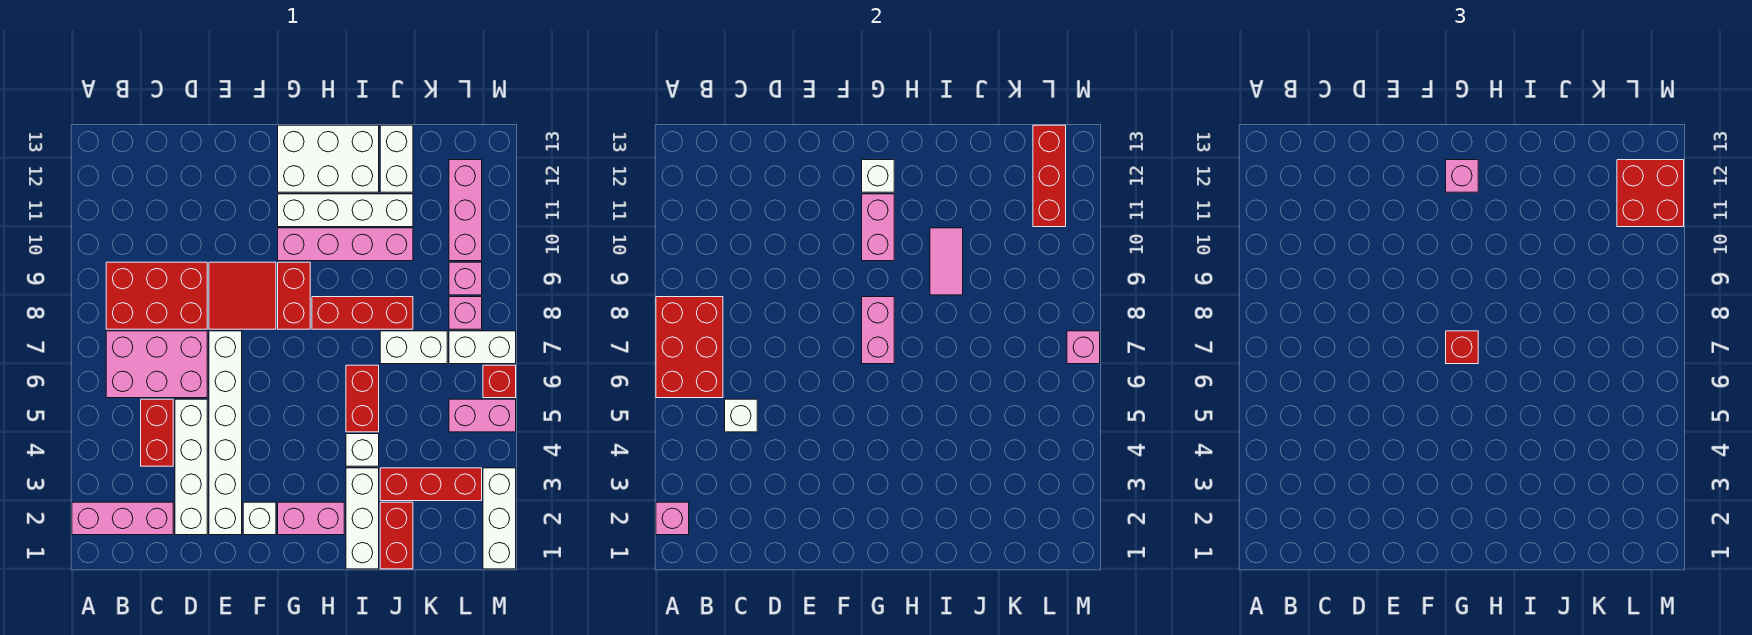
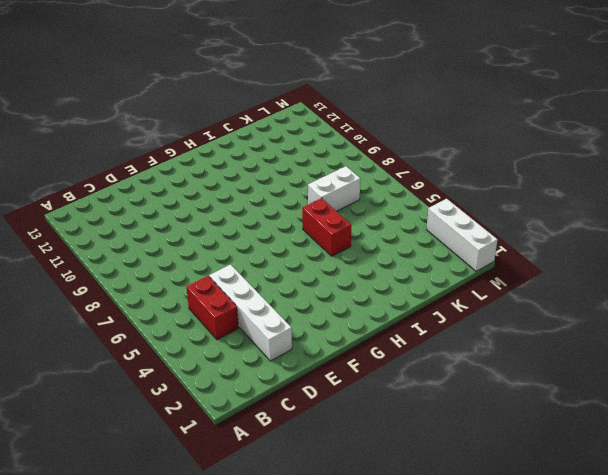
none -> pink brick A2:C2 level 1
none -> pink brick B6:D7 level 1
none -> red brick B8:D9 level 1
none -> white brick E2:E7 level 1

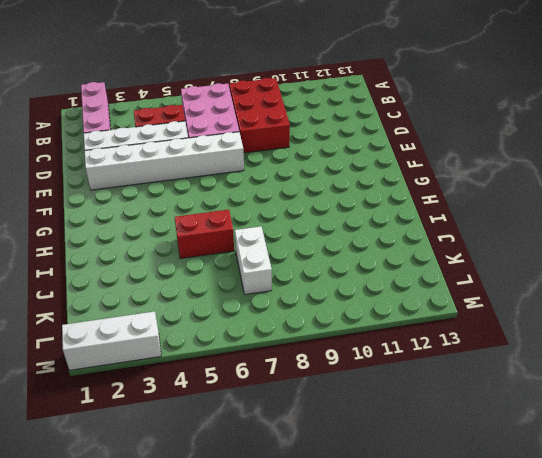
none -> red tile E8:F9 level 1
none -> white brick F2 level 1
none -> pink brick G2:H2 level 1
none -> red brick G8:G9 level 1

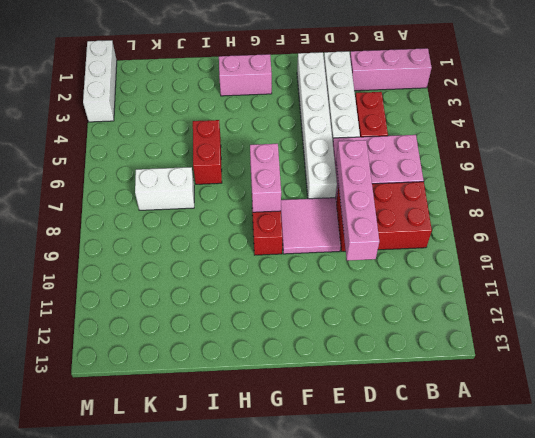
pink brick D7:D10 level 2 -> pink brick G10:J10 level 1
pink tile E8:F9 level 1 -> red tile E8:F9 level 1
none -> white brick F2 level 1
none -> white brick G11:J11 level 1
none -> white brick G12:I13 level 1
none -> red brick H8:J8 level 1

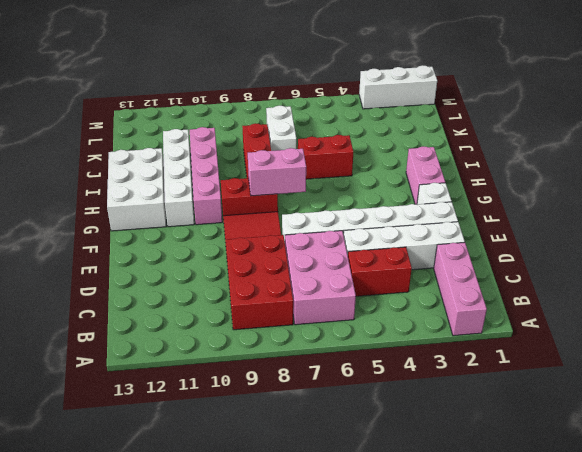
none -> white brick I1:I3 level 1
none -> white brick I4 level 1
none -> red brick J1:J2 level 1
none -> red brick J3:L3 level 1

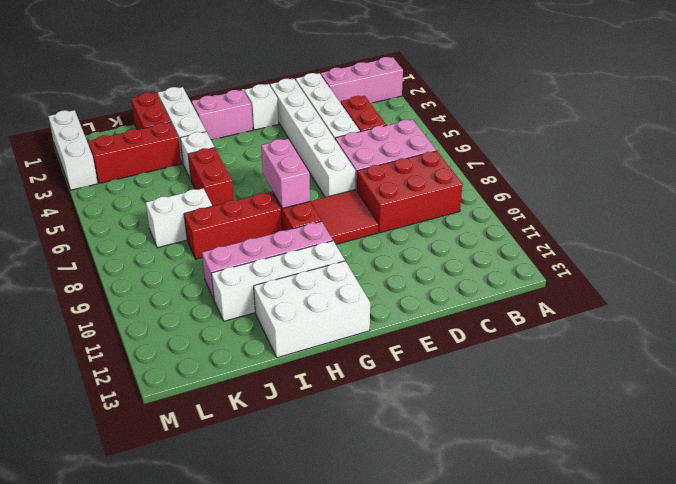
none -> white brick J12:J13 level 1
none -> pink brick L5:M5 level 1
none -> white brick L7:M7 level 1
none -> pink brick L8 level 1

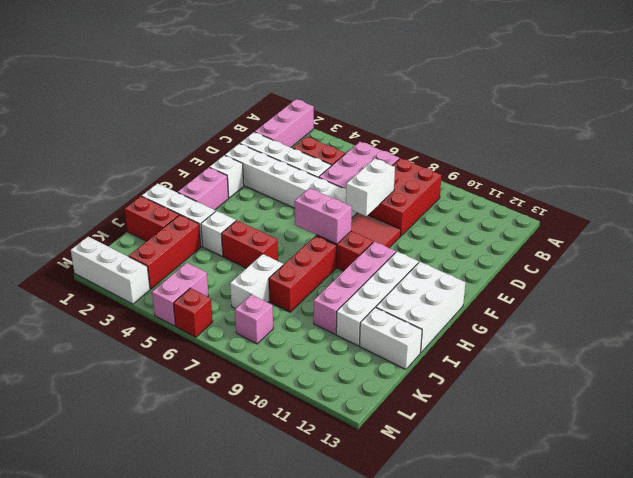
white brick D8:E8 level 2 -> white brick L7:M7 level 1
none -> pink brick L9 level 1
none -> pink brick L10:L12 level 1
none -> pink brick A2 level 2
none -> red brick A6:B8 level 2

